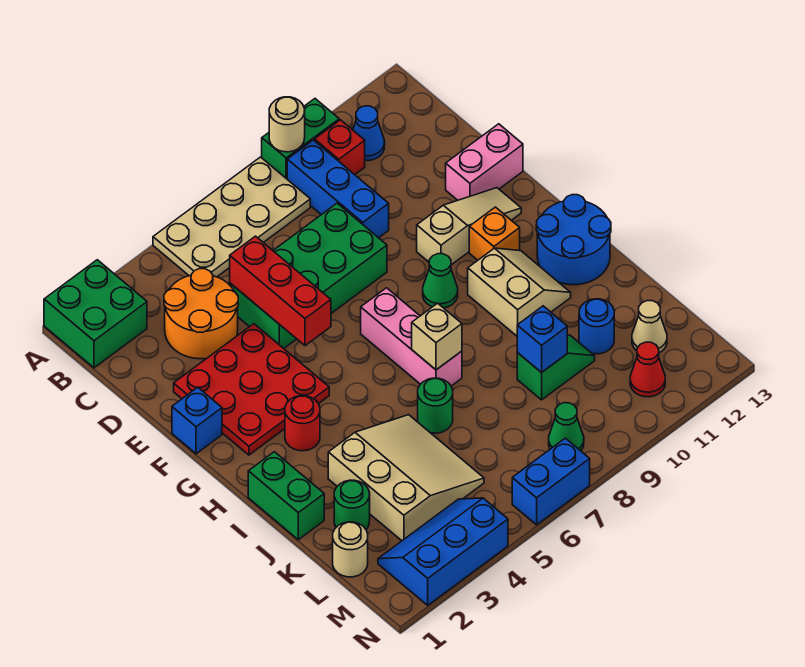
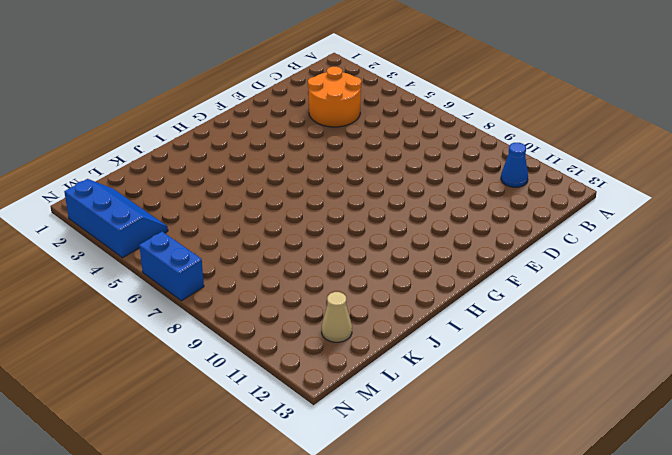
none -> green brick A1:B2 level 1
none -> tan plate A5:B8 level 1
none -> green brick A9:A10 level 1
none -> blue brick B9:D9 level 1

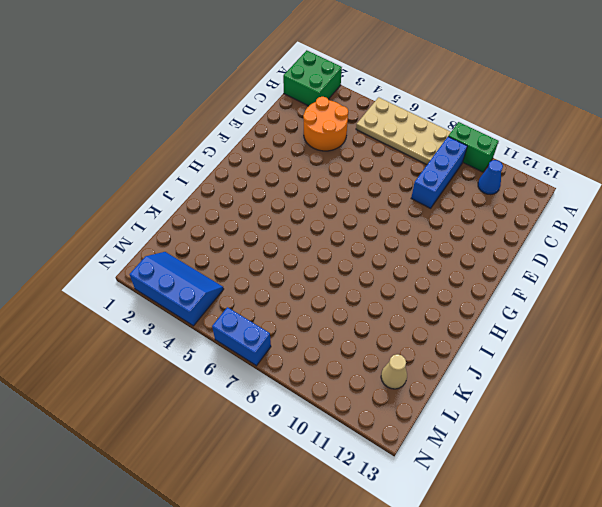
none -> red brick B10 level 1
none -> green brick D5:E8 level 1
none -> red plate E2:G4 level 1
none -> pink brick E12:E13 level 1

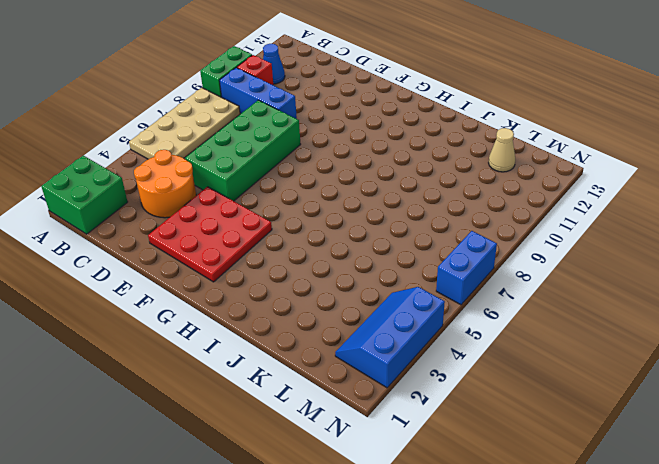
none -> pink brick E12:E13 level 1
none -> blue brick F1 level 1
none -> tan slope F10:F12 level 1 top 10
none -> pink brick G7:I7 level 1

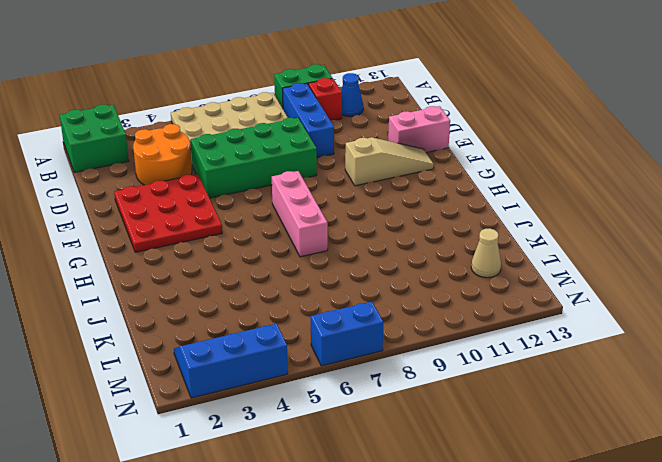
none -> blue brick F1 level 1
none -> green cone G9 level 1
none -> orange brick G11 level 1
none -> red round brick H3 level 1

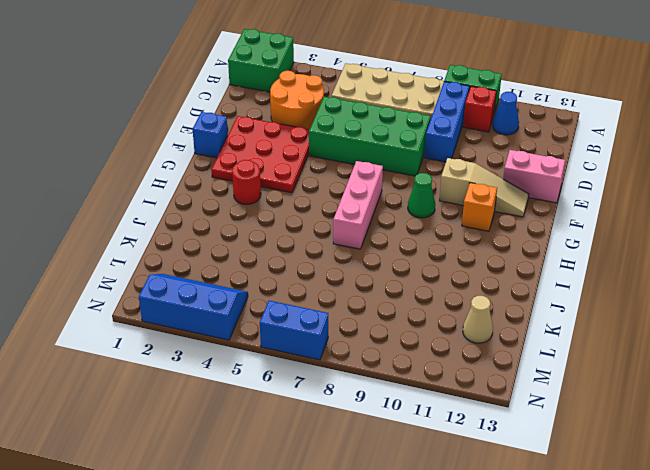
none -> tan slope H10:I11 level 1 top 10
none -> blue round brick H12:I13 level 1
none -> green brick I1:J1 level 1
none -> tan slope J3:L5 level 1 top 3

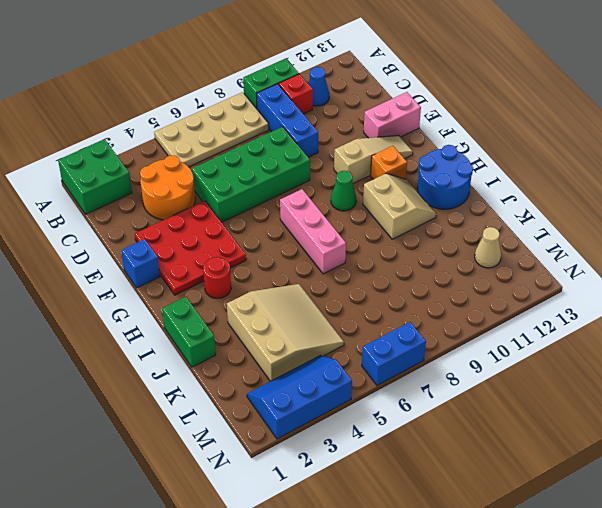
none -> green round brick J6 level 1
none -> green round brick K2 level 1
none -> green slope K9:K10 level 1 top 9
none -> blue round brick K11 level 1

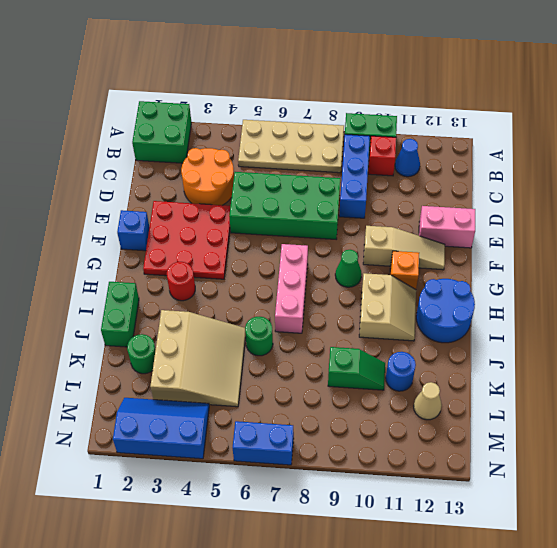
none -> tan round brick L1 level 1
none -> green cone M8 level 1
none -> red cone M11 level 1
none -> tan round brick A9 level 2

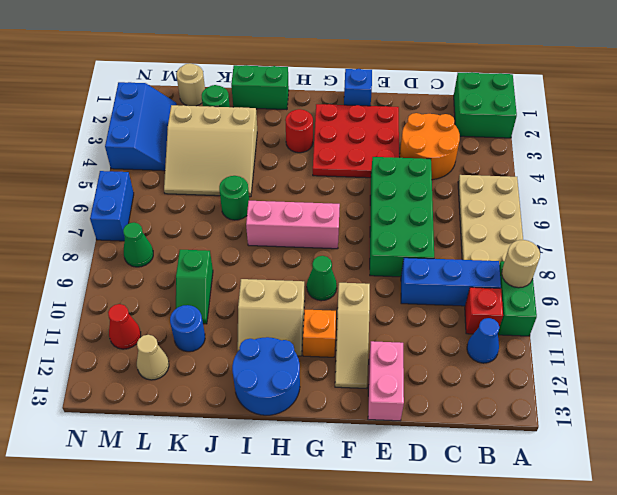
none -> red brick D5:F5 level 2
none -> tan brick I7 level 2
none -> blue brick K9 level 2

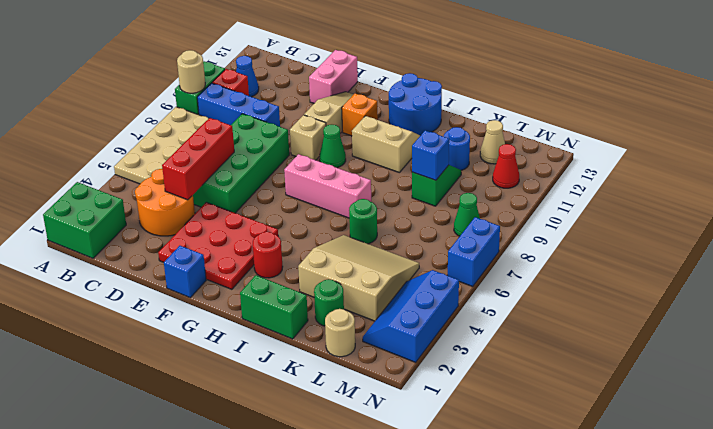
red brick D4:D6 level 2 -> red brick D5:F5 level 2
tan brick F9 level 1 -> tan brick I7 level 2

